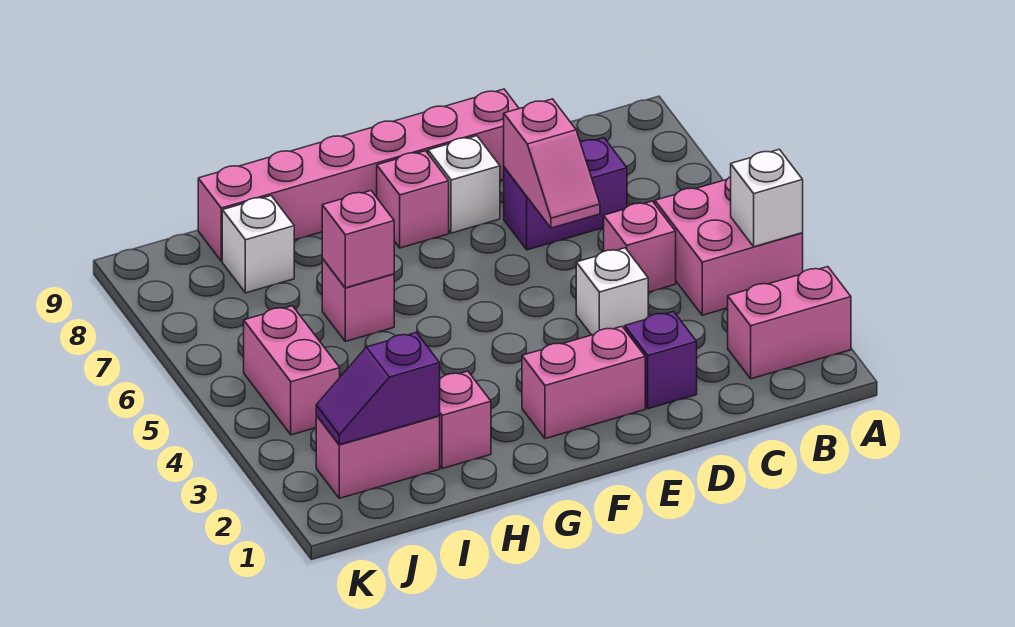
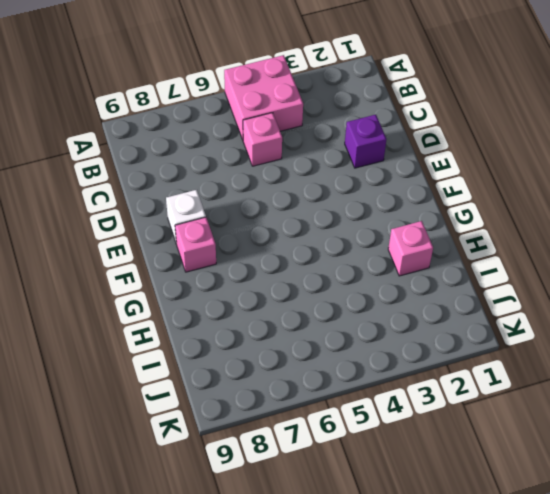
none -> pink brick A2:B2 level 1
none -> purple brick C7:D7 level 1
none -> white brick D4 level 1

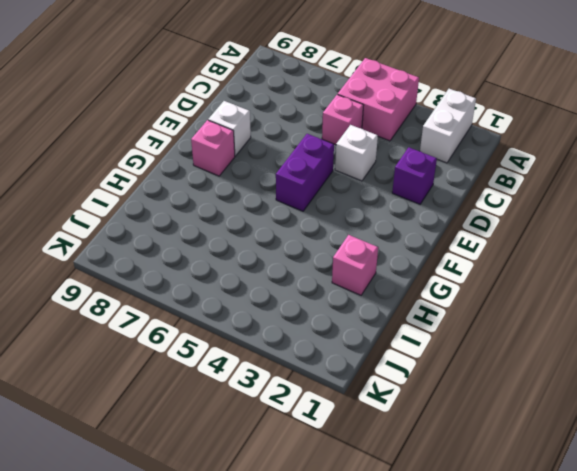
white brick A2:B2 level 1 -> pink brick A2:B2 level 1
purple brick E5:F5 level 1 -> purple brick C7:D7 level 1
none -> pink brick D9:I9 level 1
none -> pink brick E2:F2 level 1
none -> pink brick H6 level 1

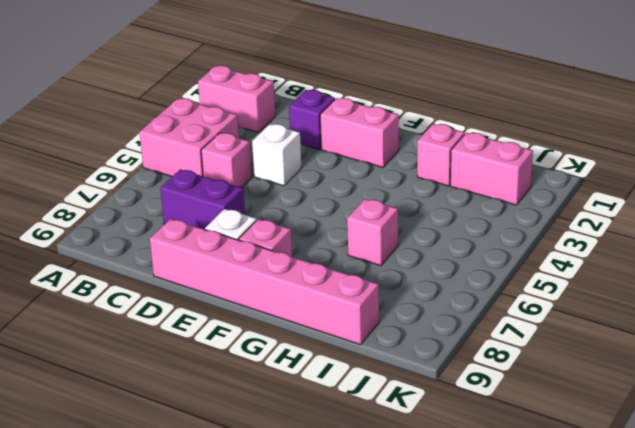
none -> white brick I8 level 1
none -> pink brick J4:J5 level 1
none -> white brick A4 level 2

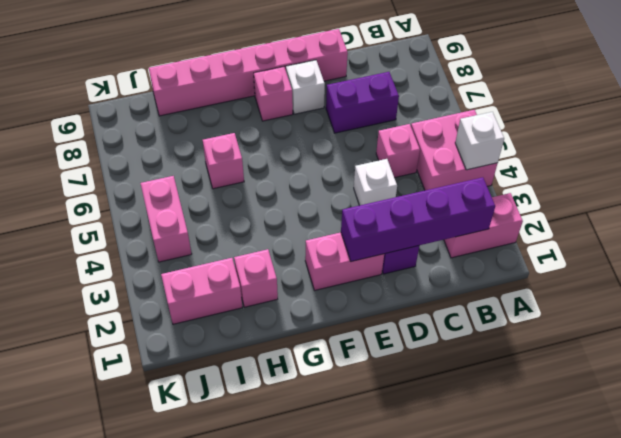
purple brick B2:E2 level 2 -> none
none -> white brick I8 level 1
none -> pink slope D6:D7 level 2 top 7
none -> pink brick H6 level 2

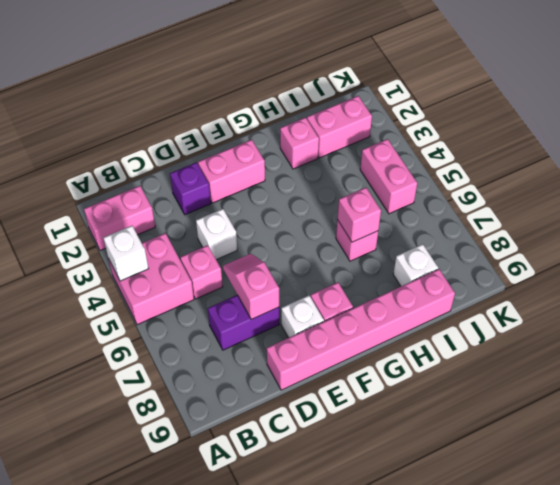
none -> purple slope I2:J2 level 2 top I

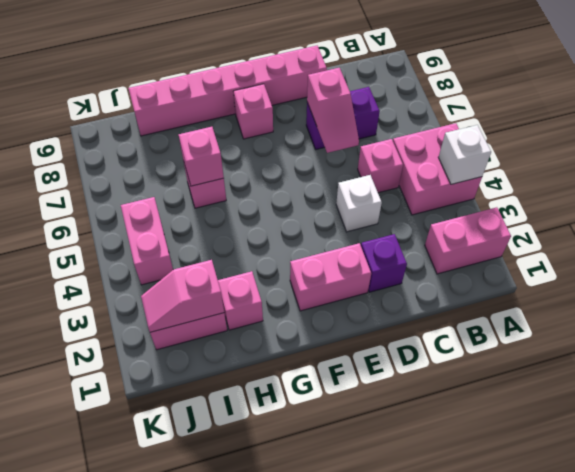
pink slope I2:J2 level 2 top I -> purple slope I2:J2 level 2 top I
none -> white brick E8 level 1
none -> white brick I8 level 1

